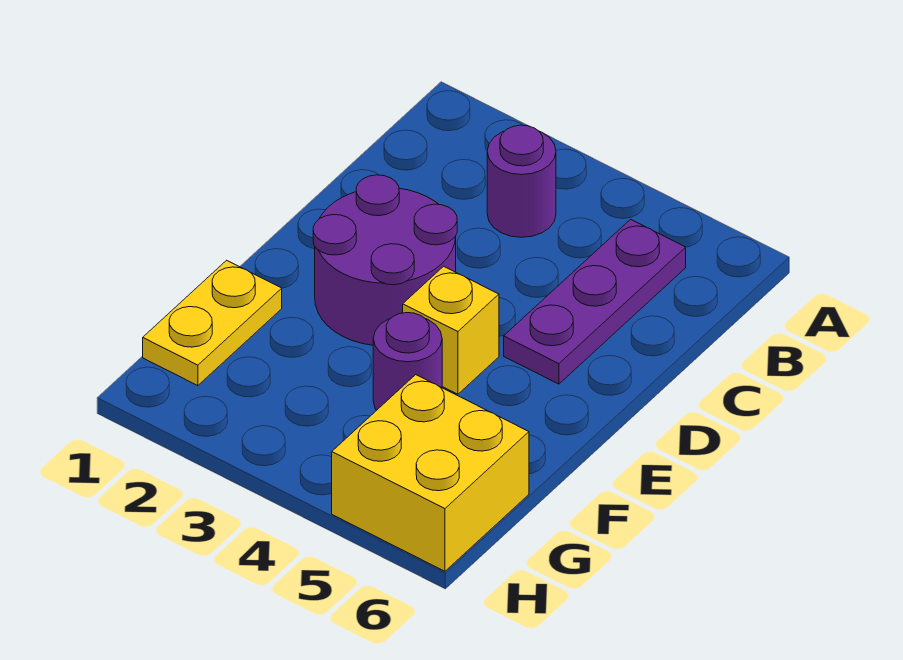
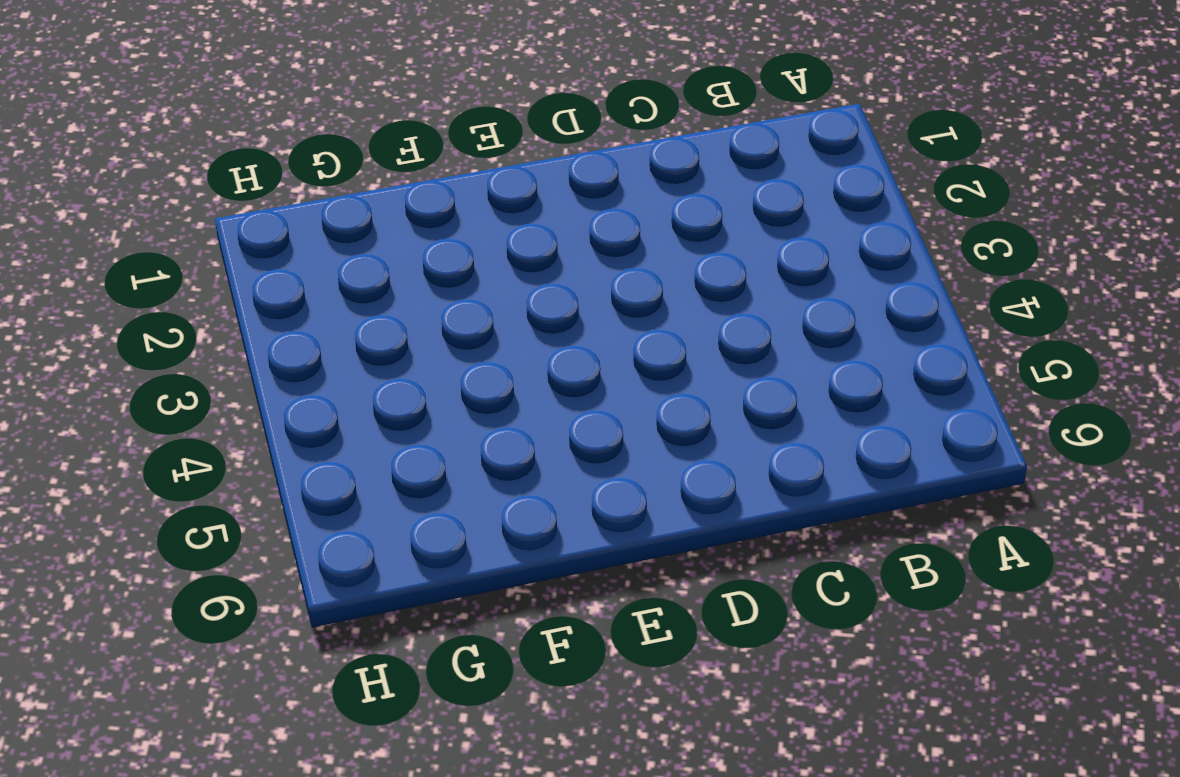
none -> purple round brick B3 level 1
none -> purple plate B5:D5 level 1

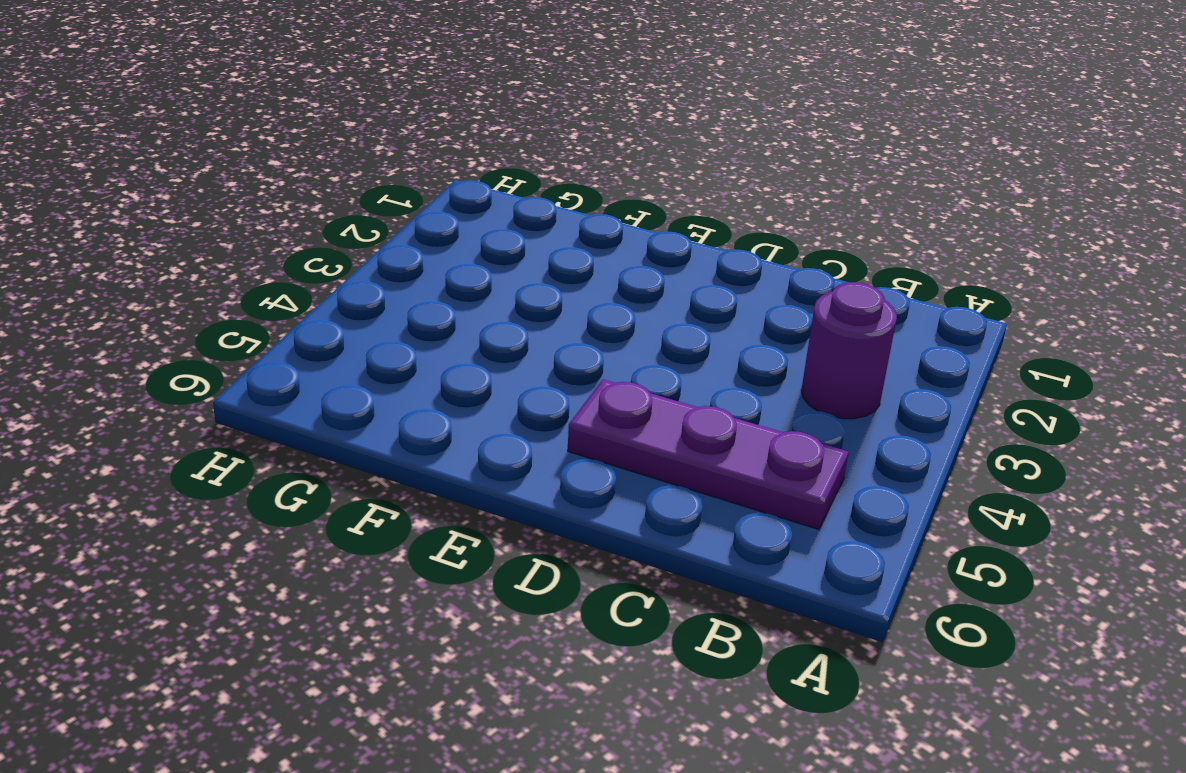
none -> purple round brick D2:E3 level 1
none -> yellow brick E4 level 1

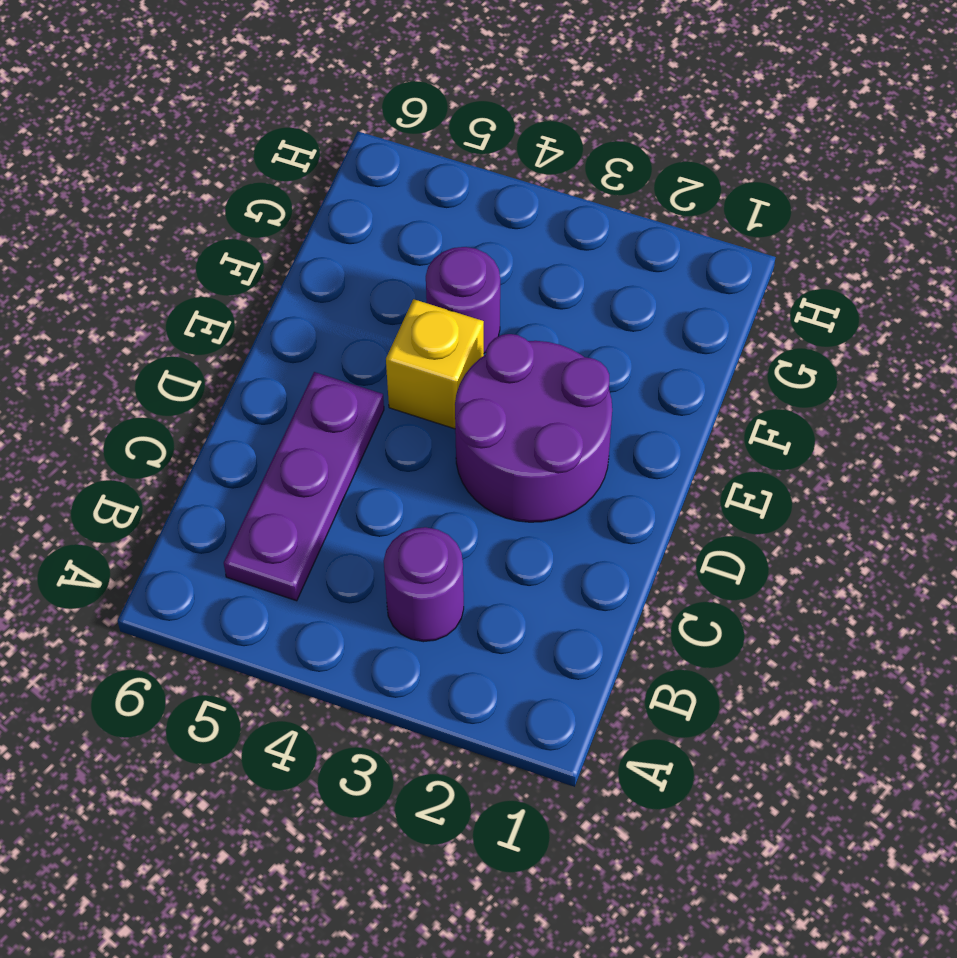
none -> yellow plate F1:G1 level 1
none -> yellow brick G5:H6 level 1

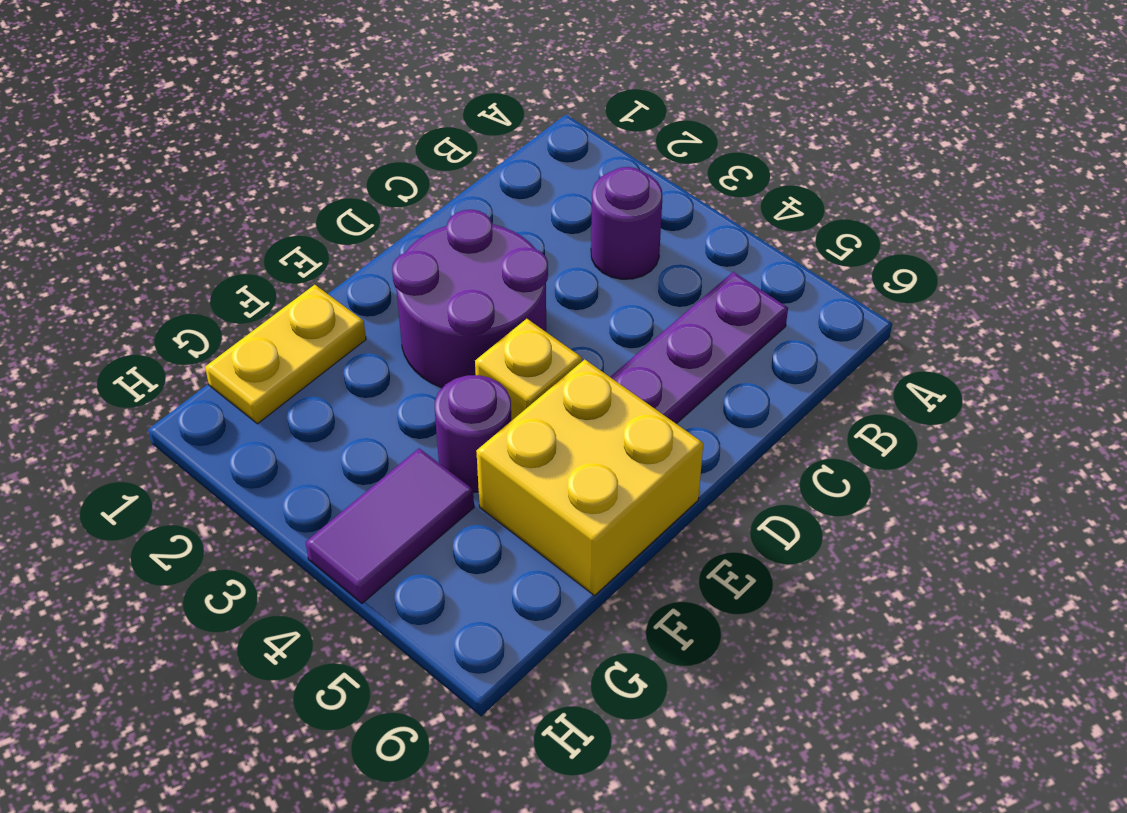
yellow brick E5:F6 level 1 -> yellow brick G5:H6 level 1
purple tile G4:H4 level 1 -> none

